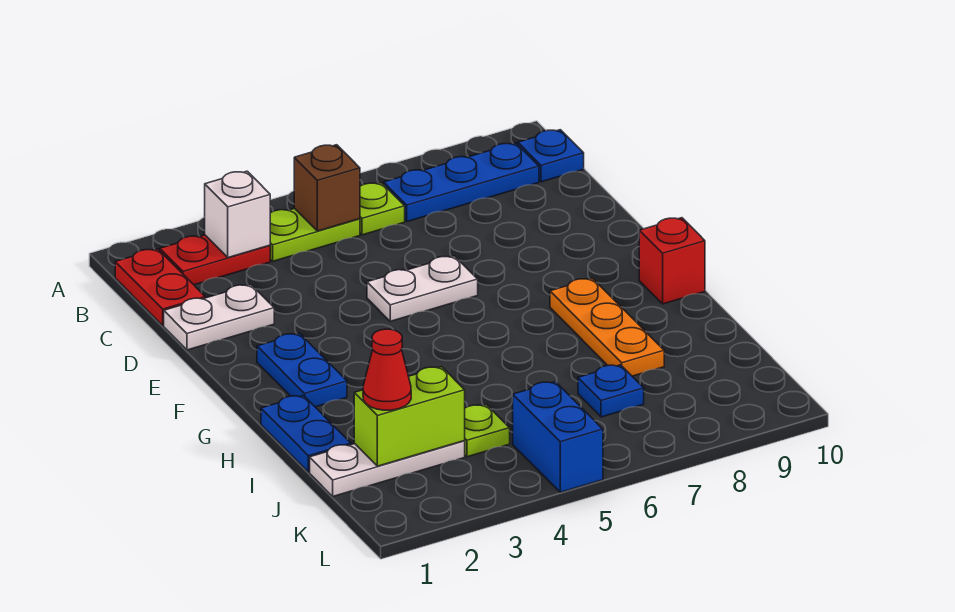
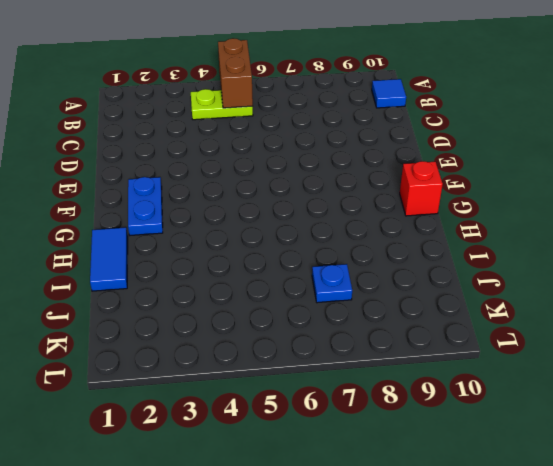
brown brick A5:B5 level 2 -> brown brick B5 level 2
blue tile B10 level 1 -> blue plate B10 level 1
blue tile H1:I1 level 1 -> blue plate H1:I1 level 1
none -> red plate B1:C1 level 1
none -> red plate B2:B3 level 1
none -> lime plate B6 level 1

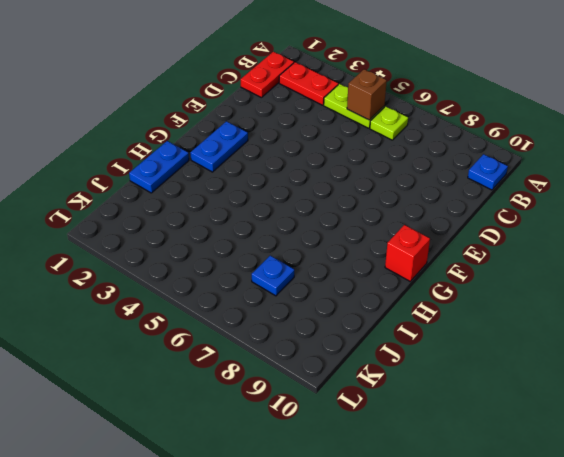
none -> blue plate B7:B9 level 1
none -> white plate D1:D2 level 1
none -> white plate E5:E6 level 1

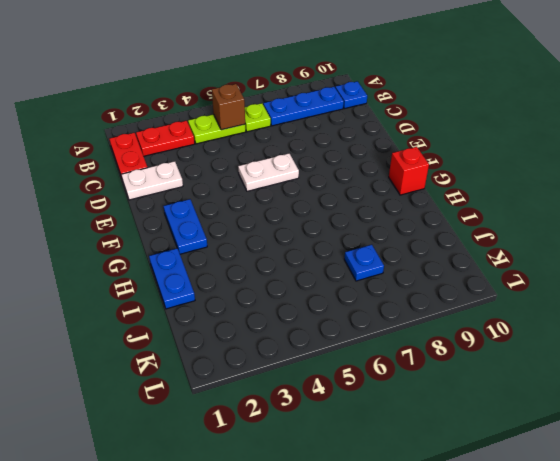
none -> orange plate G8:I8 level 1
none -> white plate J1:J3 level 1
none -> lime plate J4 level 1

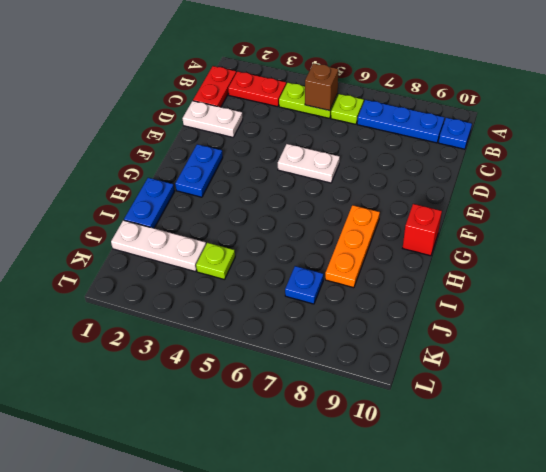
none -> blue brick K5:L5 level 1
none -> white brick B3 level 2
none -> lime brick J2:J3 level 2

